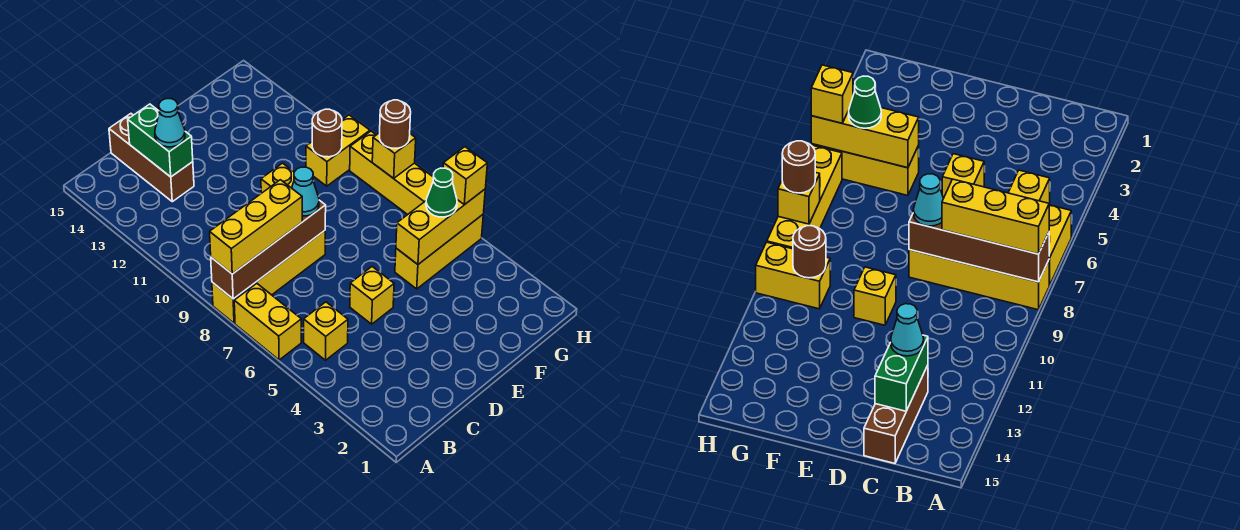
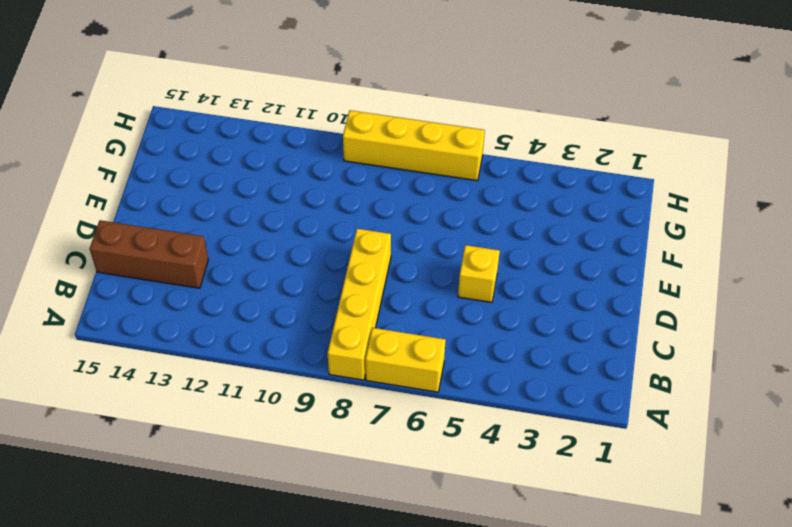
none -> yellow brick B5 level 1
none -> yellow brick E10 level 1
none -> yellow brick F5:H5 level 1

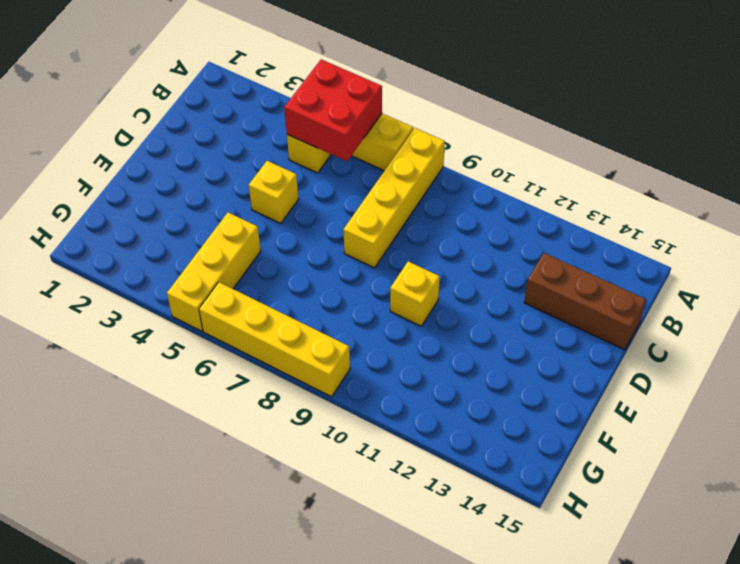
red brick A5:B6 level 2 -> none
none -> yellow brick G10:H10 level 1
none -> brown brick A8:D8 level 2
none -> green brick C13:C14 level 2

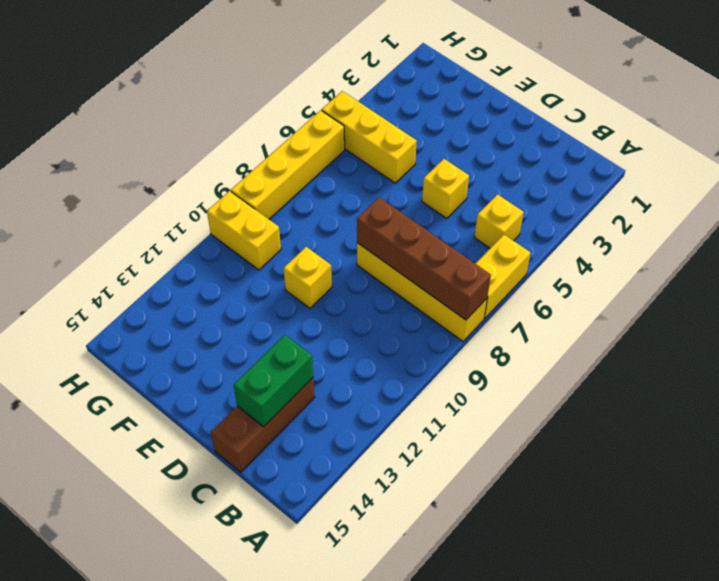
none -> yellow brick F5:H5 level 2
none -> brown round brick G10 level 2
none -> yellow brick H8 level 2

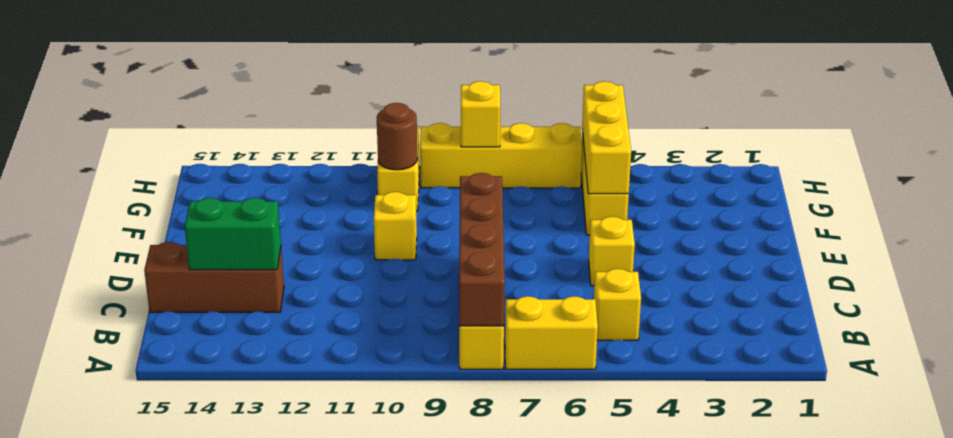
none -> yellow brick A8:C8 level 3
none -> cyan cone C13 level 3
none -> cyan cone D8 level 3

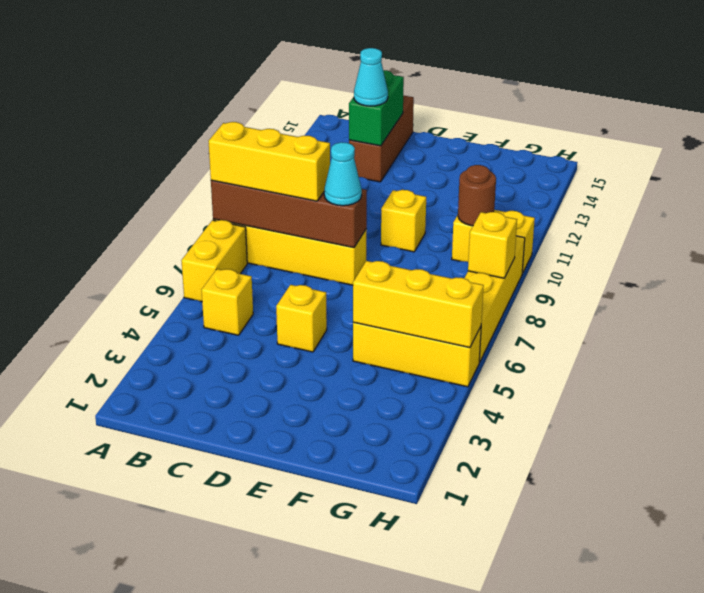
none -> green cone G5 level 3
none -> yellow brick H5 level 3
none -> brown round brick H8 level 3

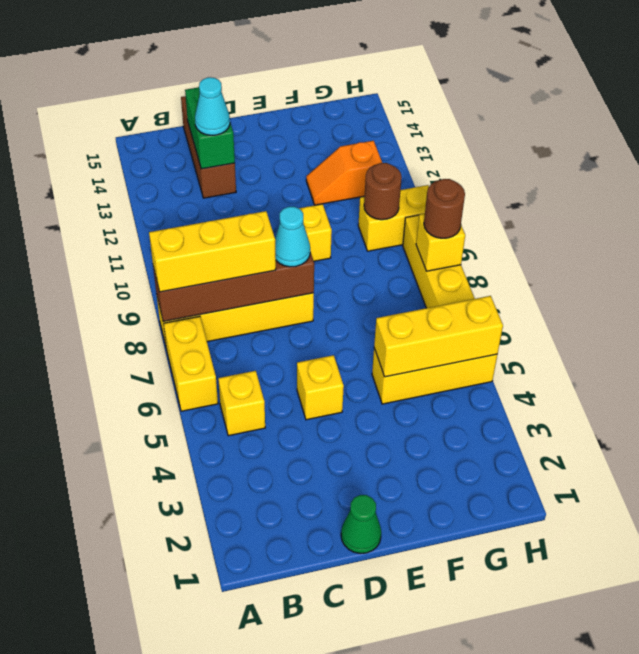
green cone D1 level 1 -> green cone G5 level 3
orange slope F12:G12 level 1 top G -> none
none -> yellow brick H5 level 3

